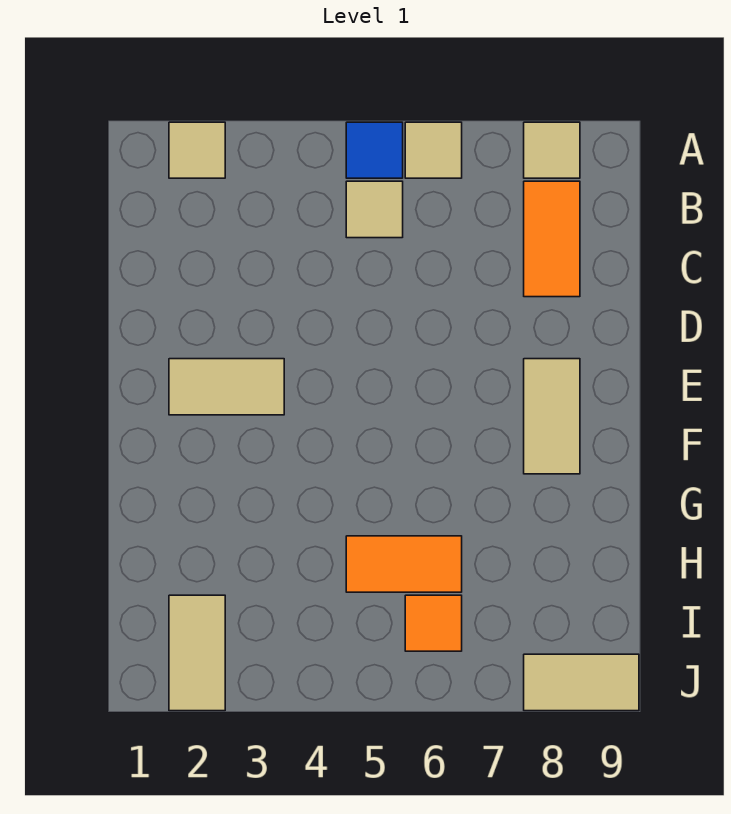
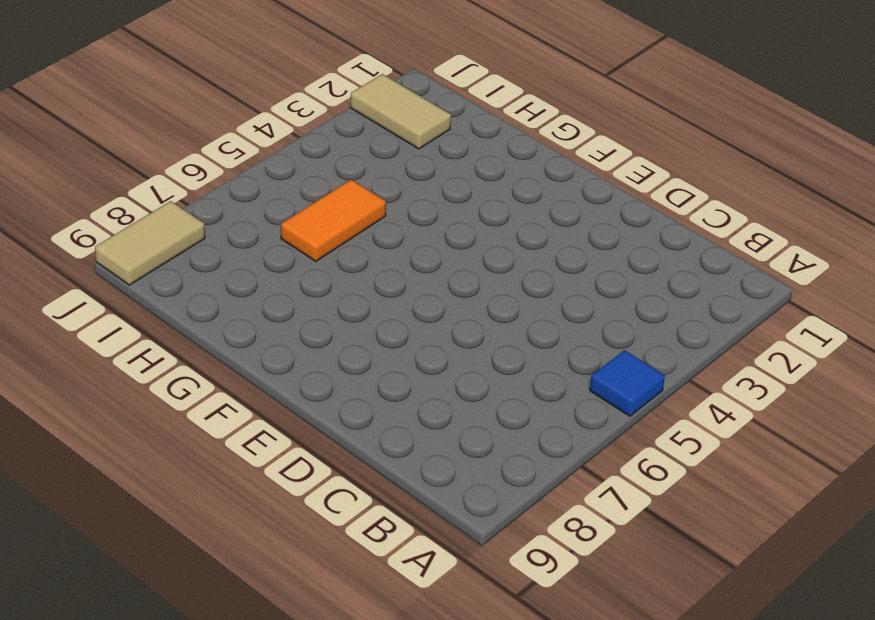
none -> tan tile A2 level 1
none -> tan tile A6 level 1
none -> tan tile A8 level 1

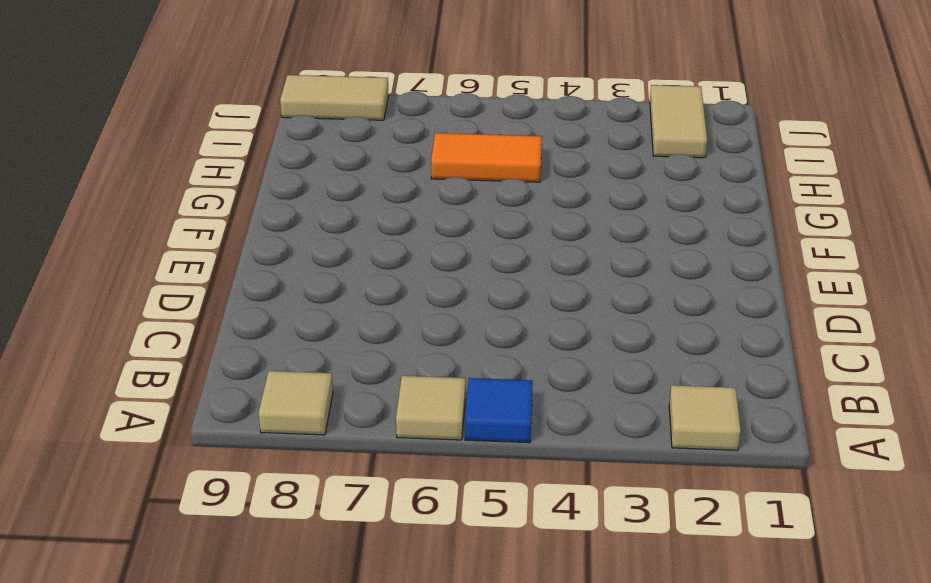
none -> tan tile B5 level 1
none -> orange tile B8:C8 level 1
none -> tan tile E2:E3 level 1

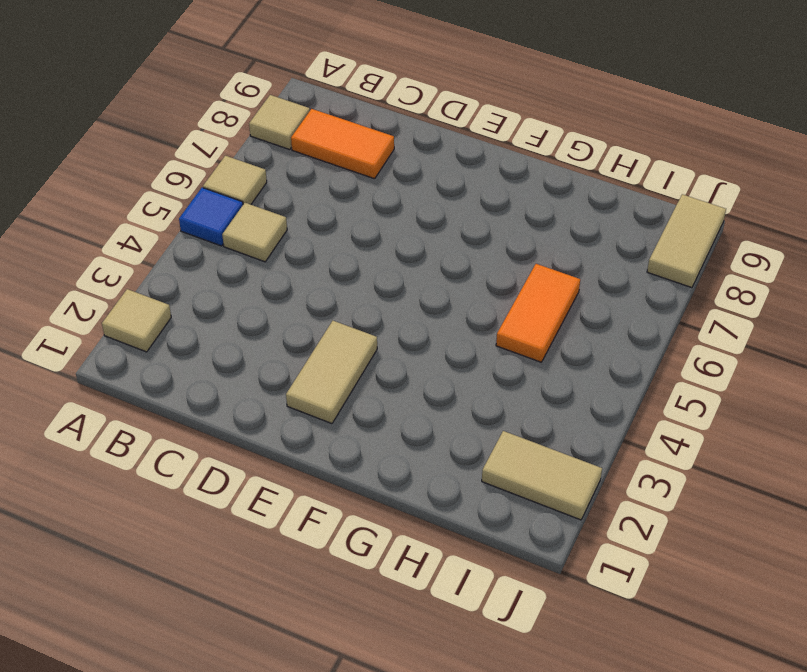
none -> tan tile E8:F8 level 1
none -> orange tile I6 level 1

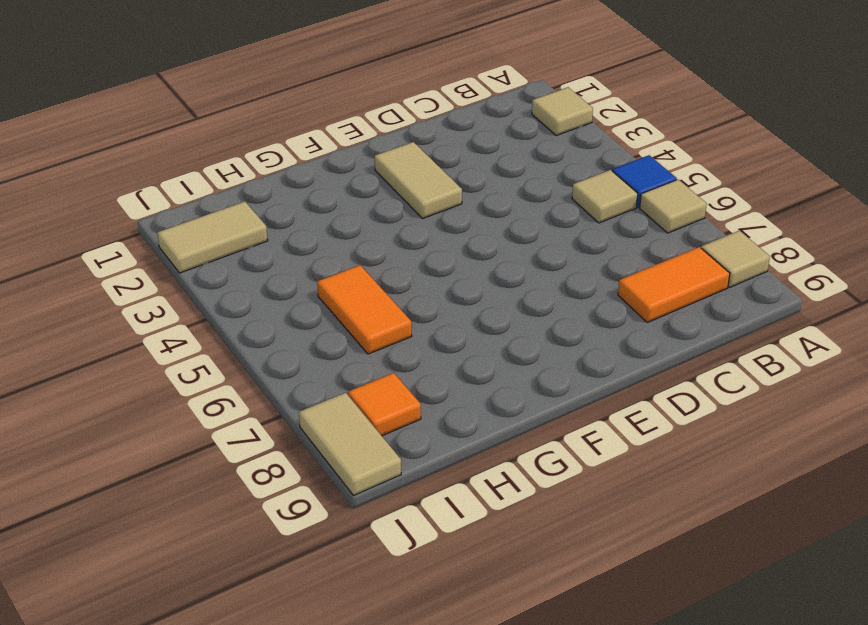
orange tile I8 level 1 -> orange tile I6 level 1
none -> tan tile E8:F8 level 1

